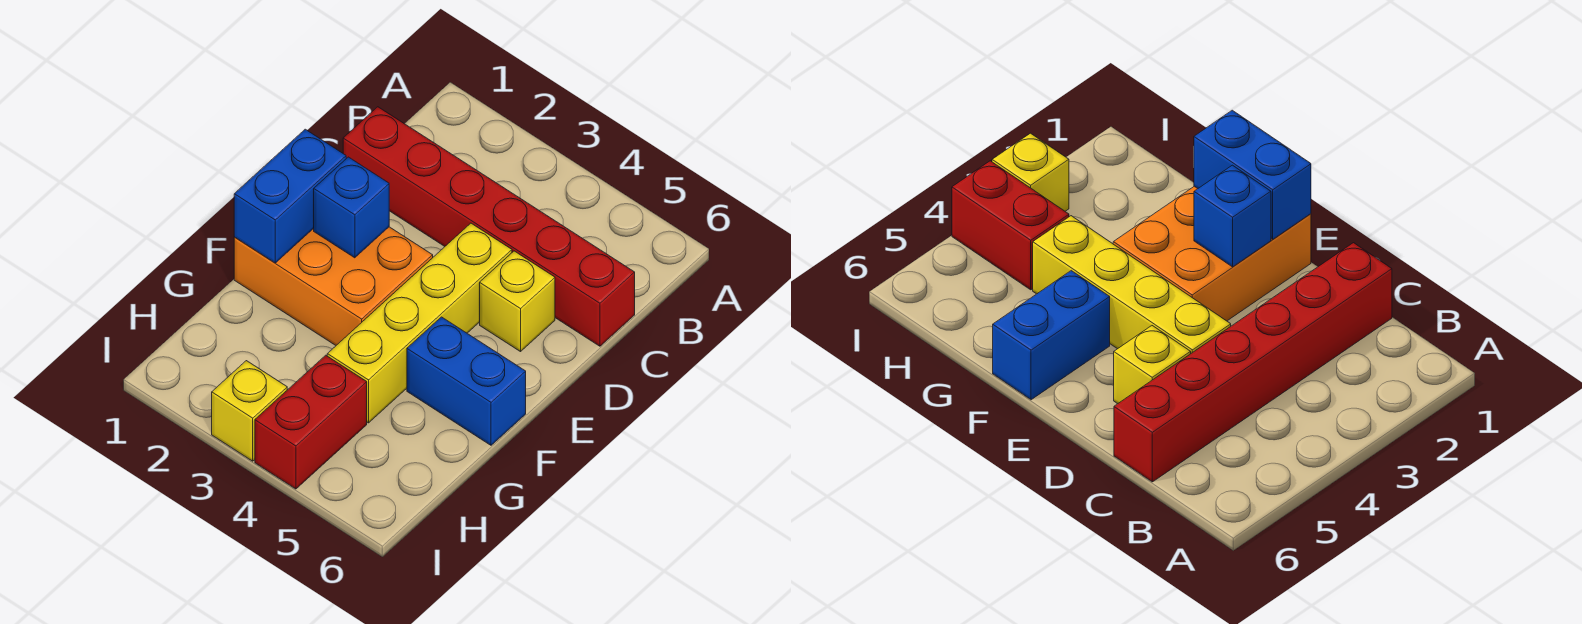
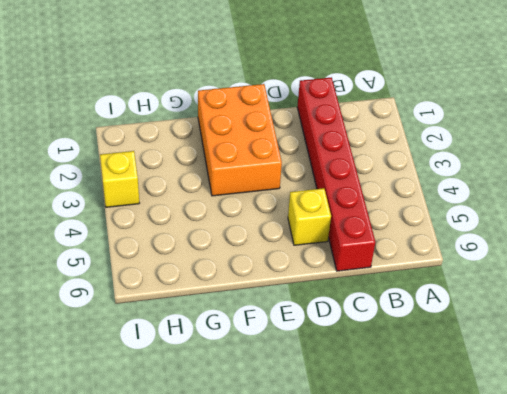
none -> yellow brick D4:G4 level 1
none -> blue brick F5:F6 level 1

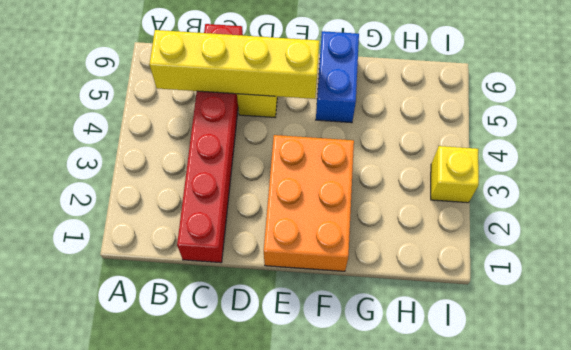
yellow brick B5:E5 level 2 -> yellow brick D4:G4 level 1
none -> red brick H4:I4 level 1
none -> blue brick E1:F1 level 2

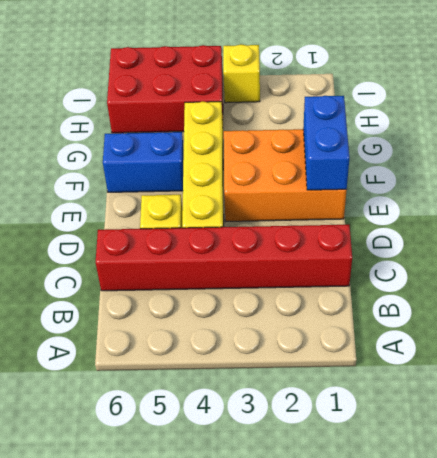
red brick H4:I6 level 1 -> red brick H4:I4 level 1
none -> blue brick E2 level 2

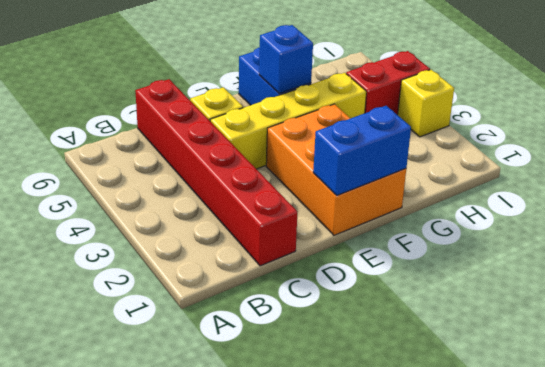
blue brick F5 level 2 -> blue brick E2 level 2

